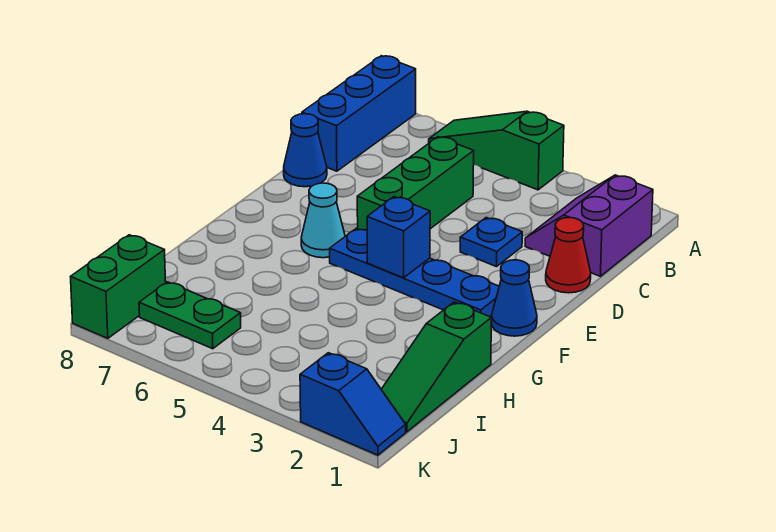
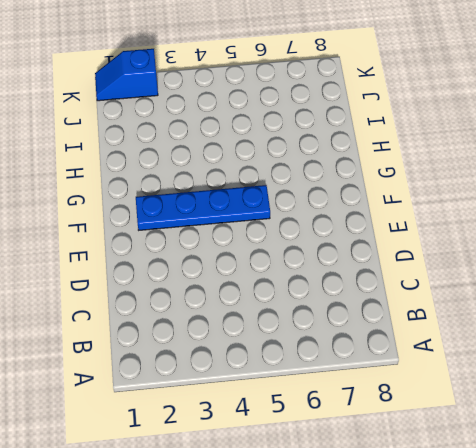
none -> green slope A4:A6 level 1 top 4
none -> blue brick A8:C8 level 1
none -> purple slope B1:C2 level 1 top 1

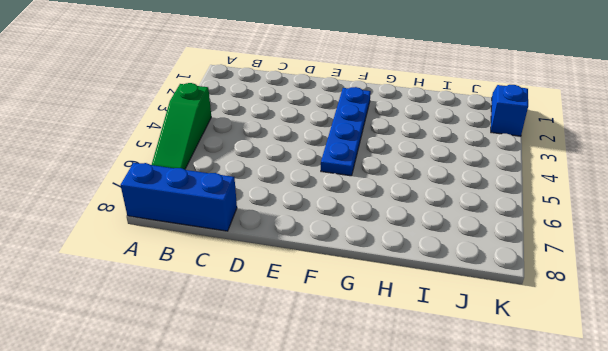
none -> purple slope B1:C2 level 1 top 1
none -> green brick C5:E5 level 1
none -> red cone D1 level 1

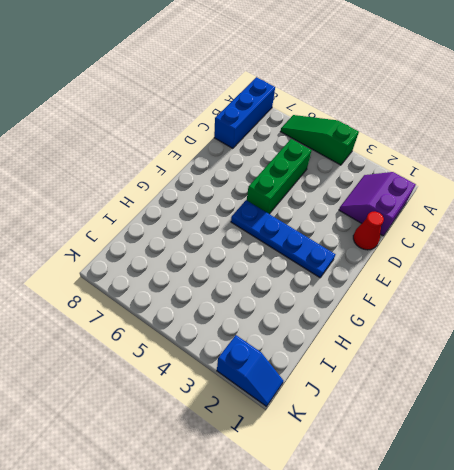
none -> blue plate D3 level 1
none -> blue cone D8 level 1
none -> blue cone F1 level 1

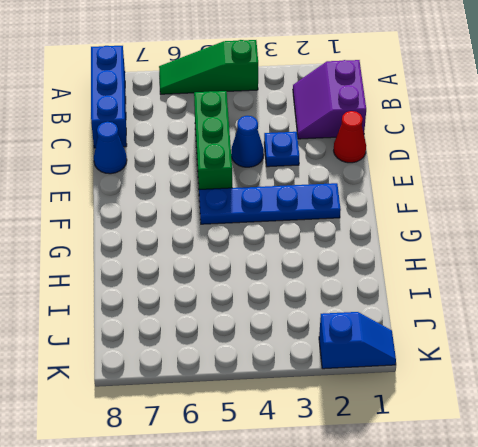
blue cone D4 level 1 -> blue cone F1 level 1
none -> cyan cone F6 level 1
none -> green slope H1:J1 level 1 top H
none -> green plate J6:J7 level 1

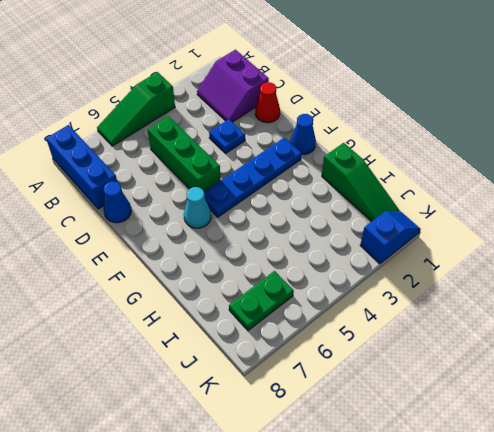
none -> green brick J8:K8 level 1
none -> blue brick F4 level 2

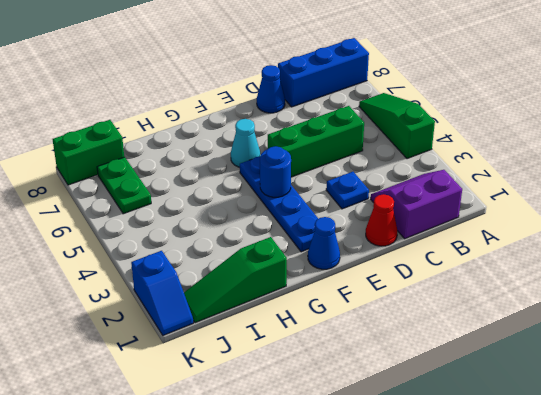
blue round brick F4 level 2 -> blue brick F4 level 2

